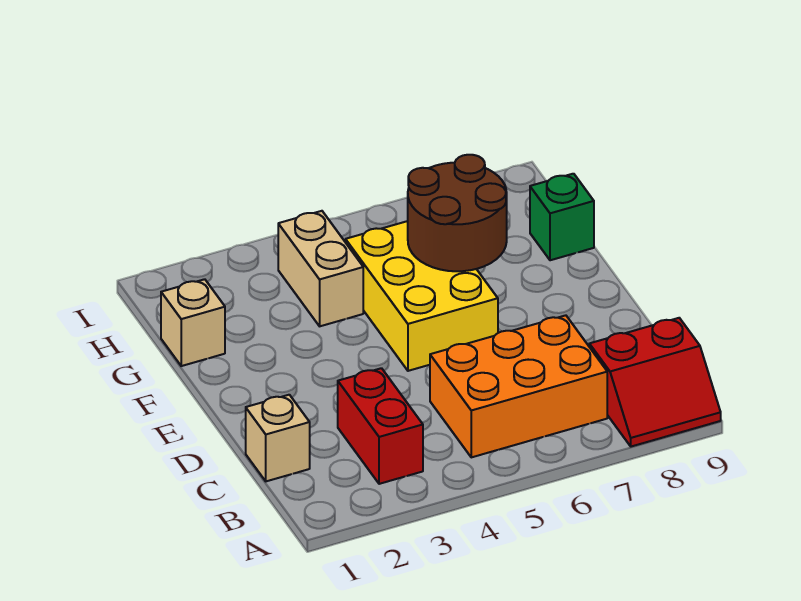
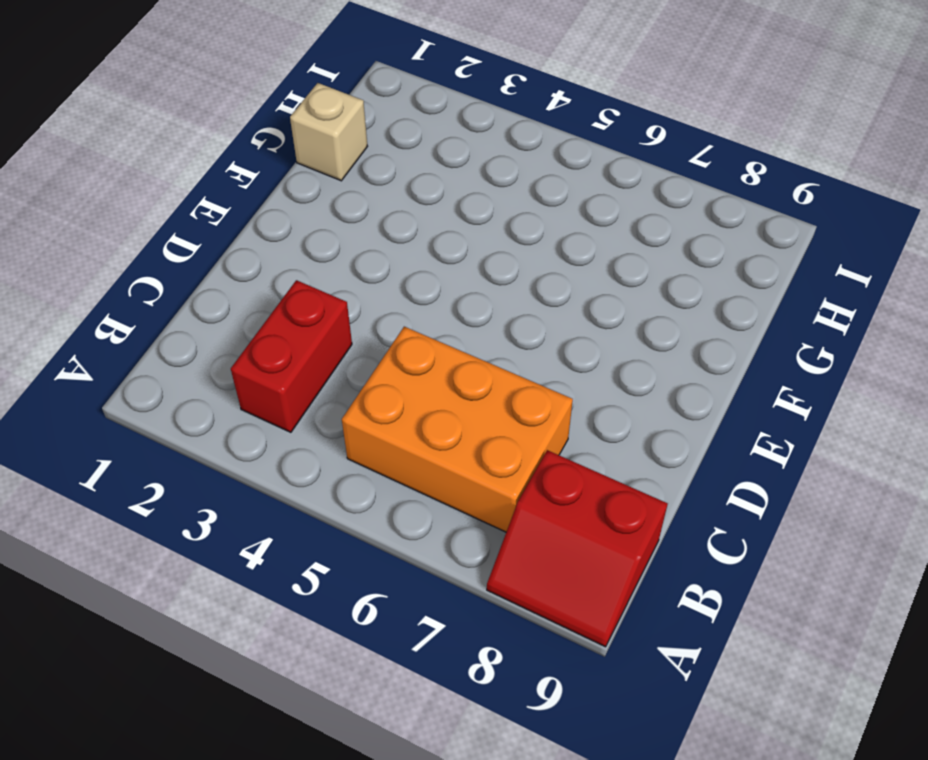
none -> tan brick C1 level 1
none -> yellow brick E5:G6 level 1

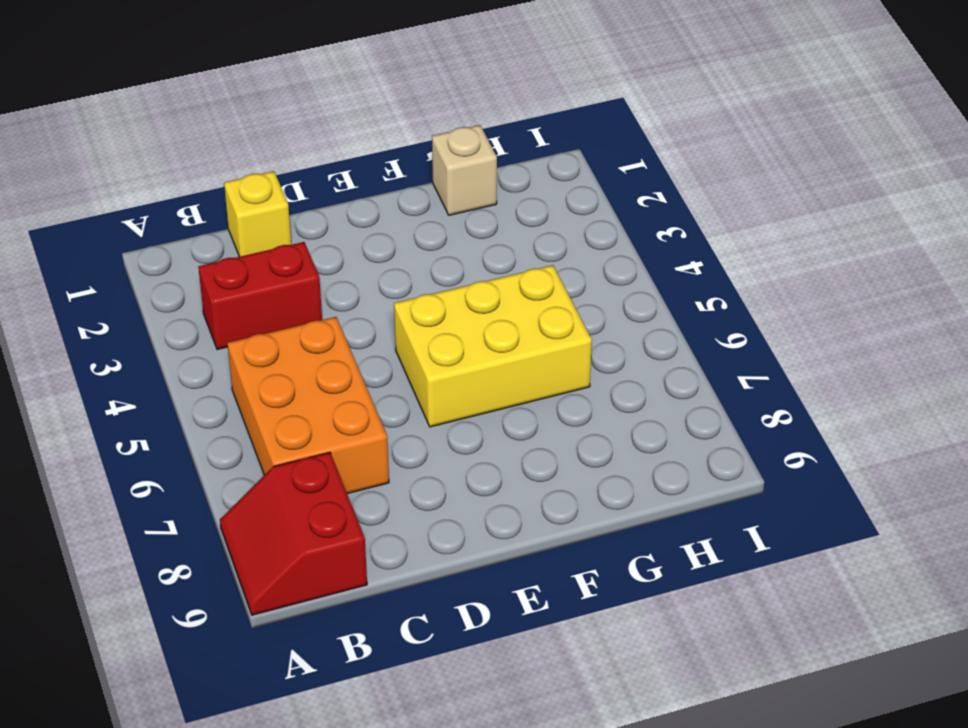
yellow brick C1 level 1 -> tan brick C1 level 1
none -> tan brick G4:H4 level 1
none -> green brick G9 level 1

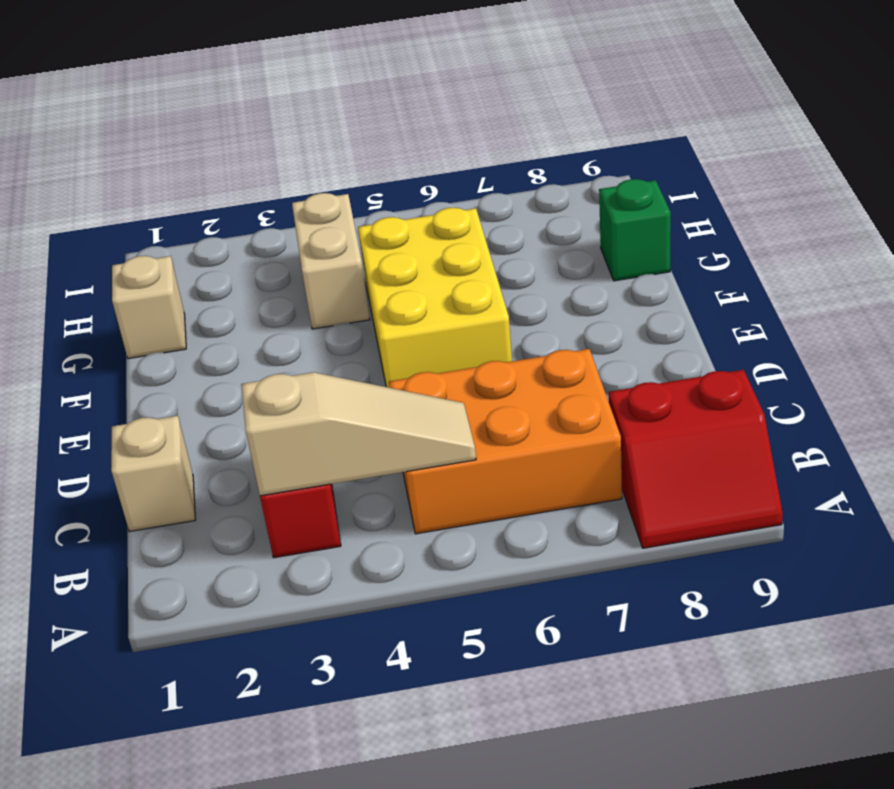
tan slope B3:B5 level 2 top 3 -> none
none -> brown round brick F6:G7 level 2

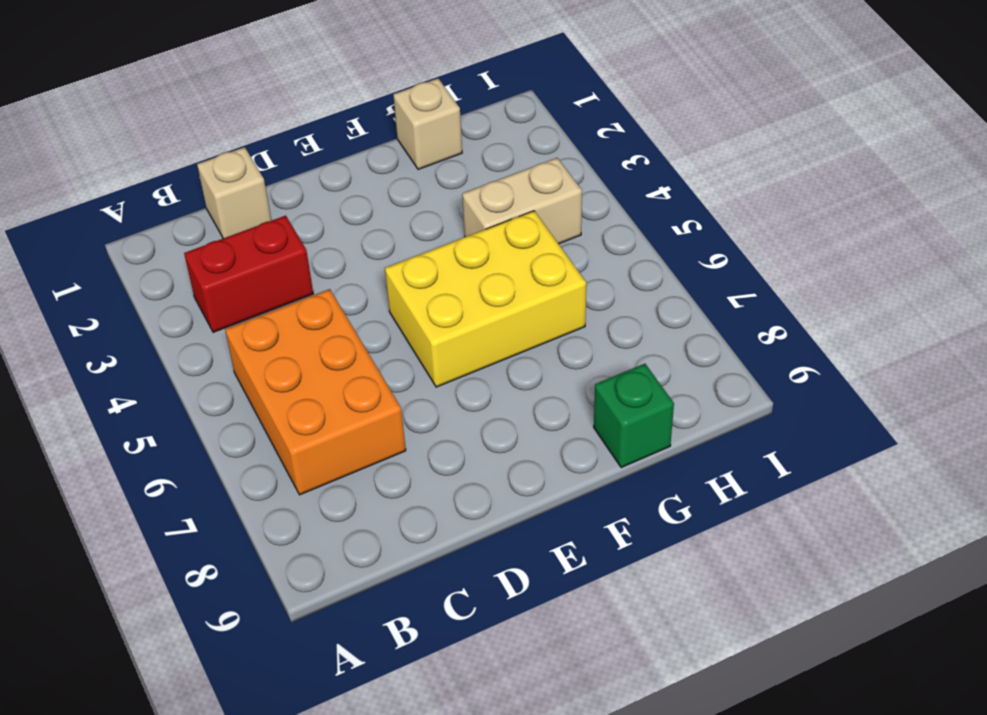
none -> red slope A8:B9 level 1 top B
none -> brown round brick F6:G7 level 2

